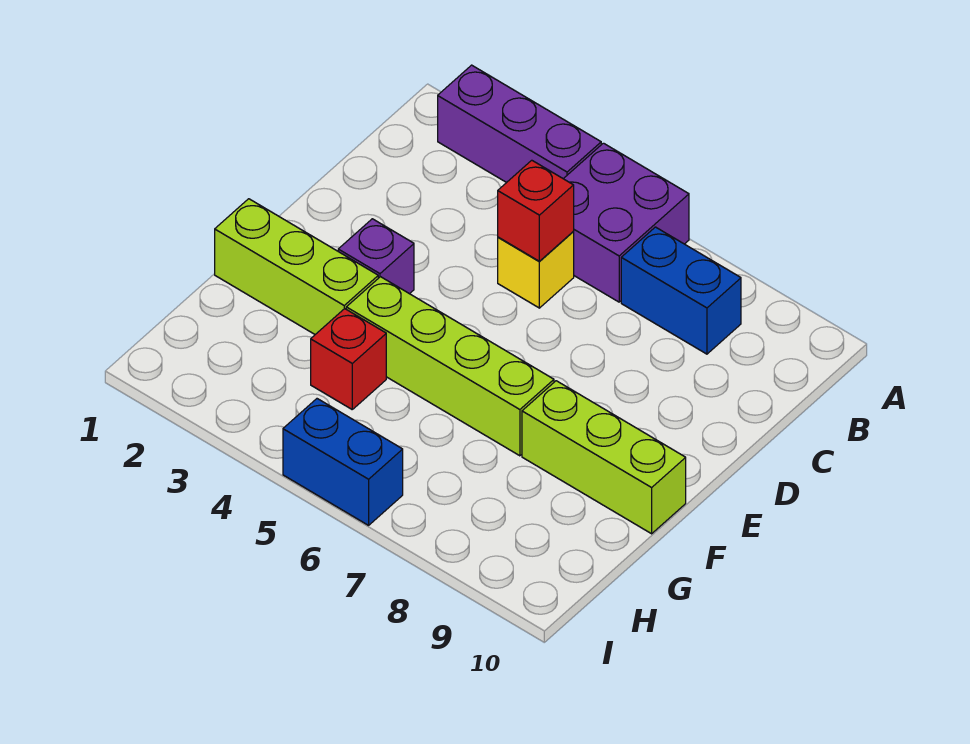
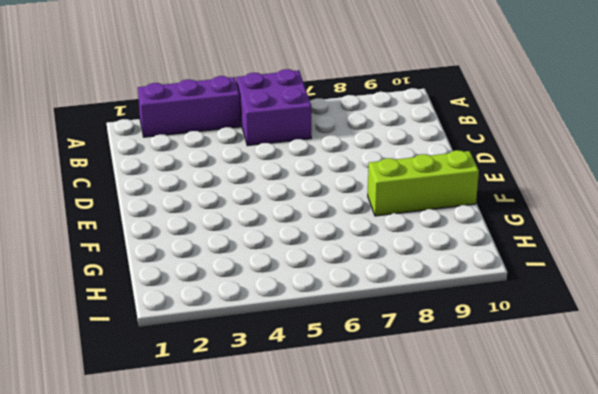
none -> blue brick B7:B8 level 1
none -> yellow brick C5 level 1

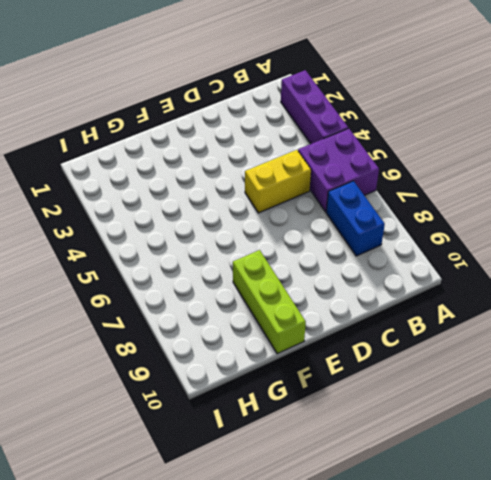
yellow brick C5:D5 level 1 -> yellow brick C5 level 1
none -> purple brick E3 level 1
none -> lime brick F1:F3 level 1

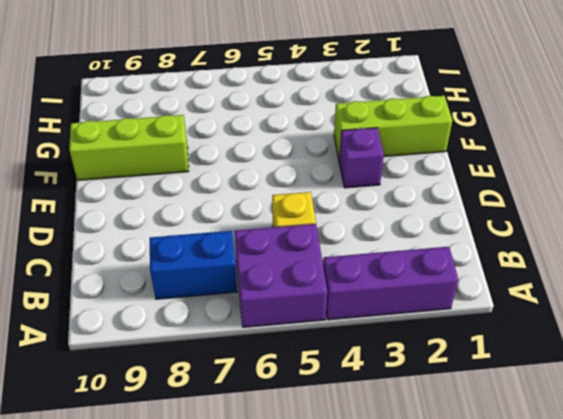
none -> lime brick F4:F7 level 1
none -> red brick G4 level 1

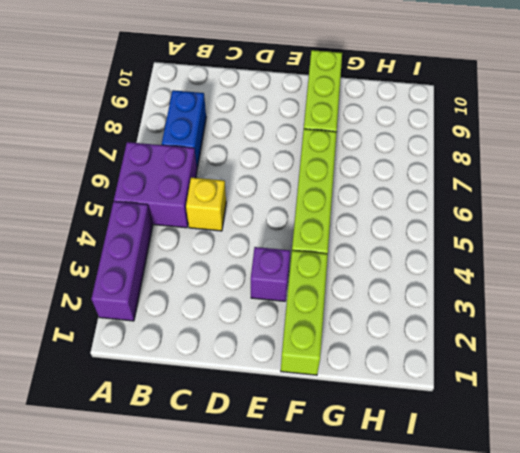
none -> red brick G4 level 1
none -> blue brick I5:I6 level 1

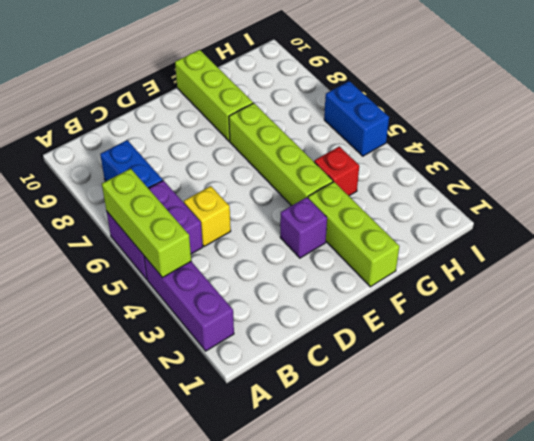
lime brick A4:A6 level 2 -> none
none -> red brick C5 level 2

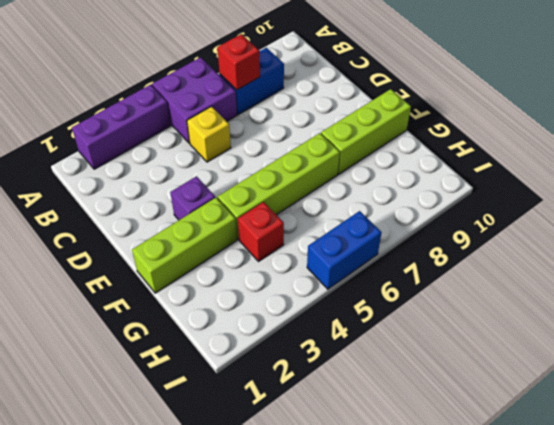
red brick B7 level 2 -> red brick C5 level 2

